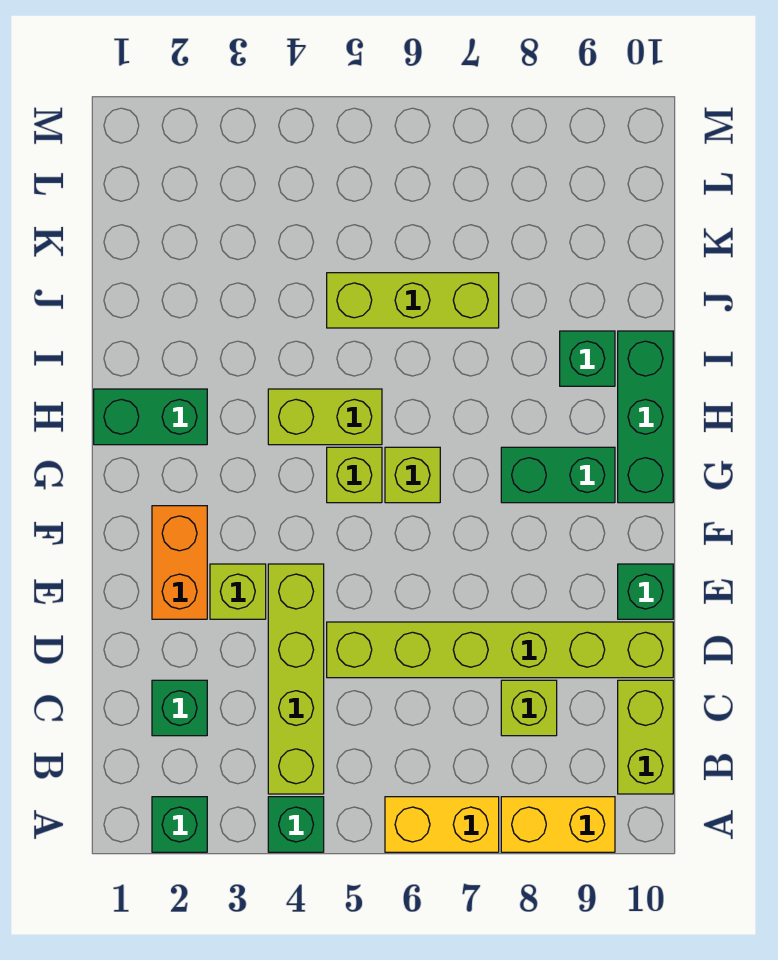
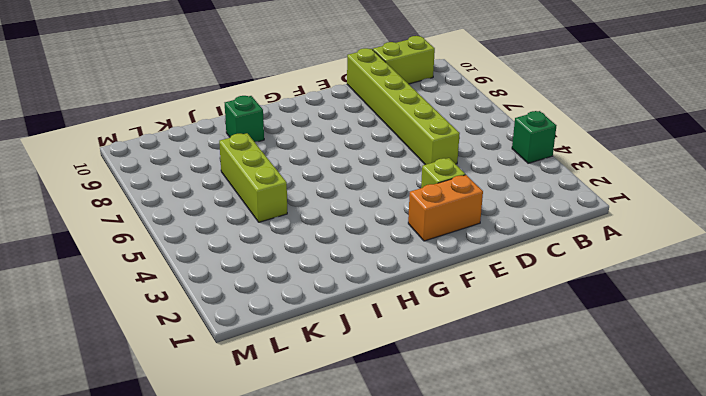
none -> green brick A2 level 1
none -> yellow brick A6:A7 level 1
none -> yellow brick A8:A9 level 1

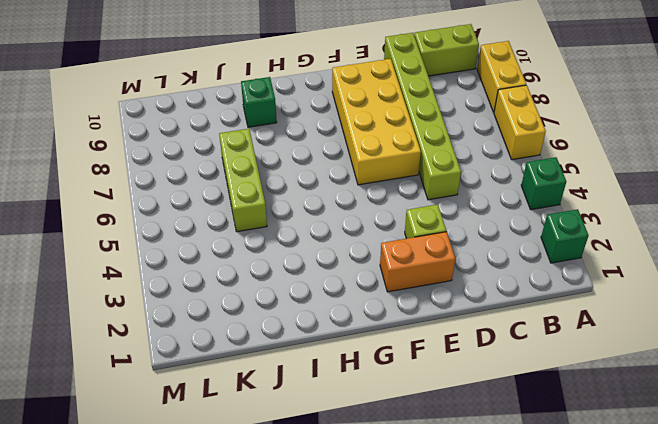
yellow brick E6:F9 level 1 -> none
none -> lime brick B4:E4 level 1
none -> green brick C2 level 1
none -> lime brick C8 level 1

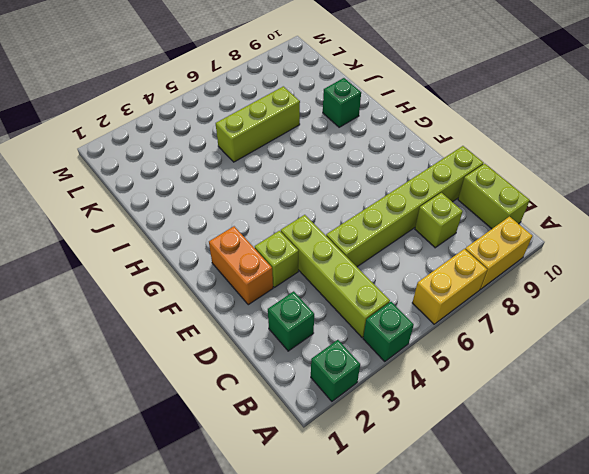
none -> green brick E10 level 1
none -> lime brick G5 level 1
none -> lime brick G6 level 1

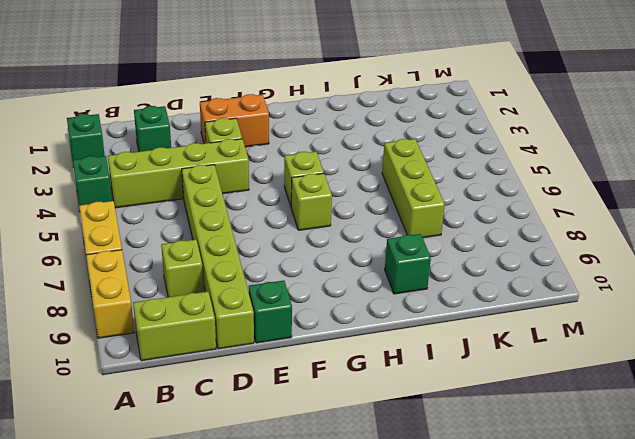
none -> green brick G8:G9 level 1
none -> green brick G10:I10 level 1
none -> green brick H1:H2 level 1

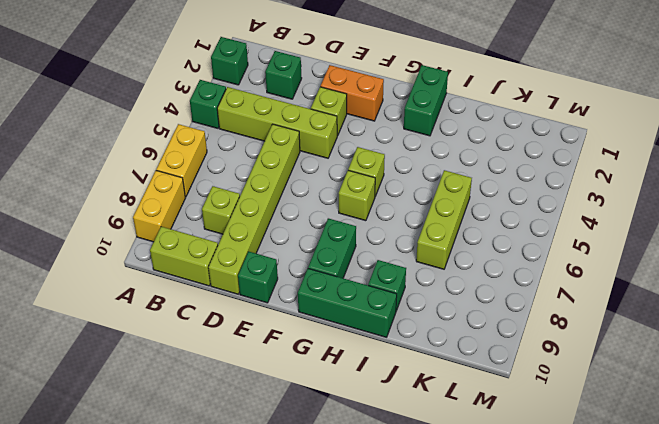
none -> lime brick H4:H5 level 1

